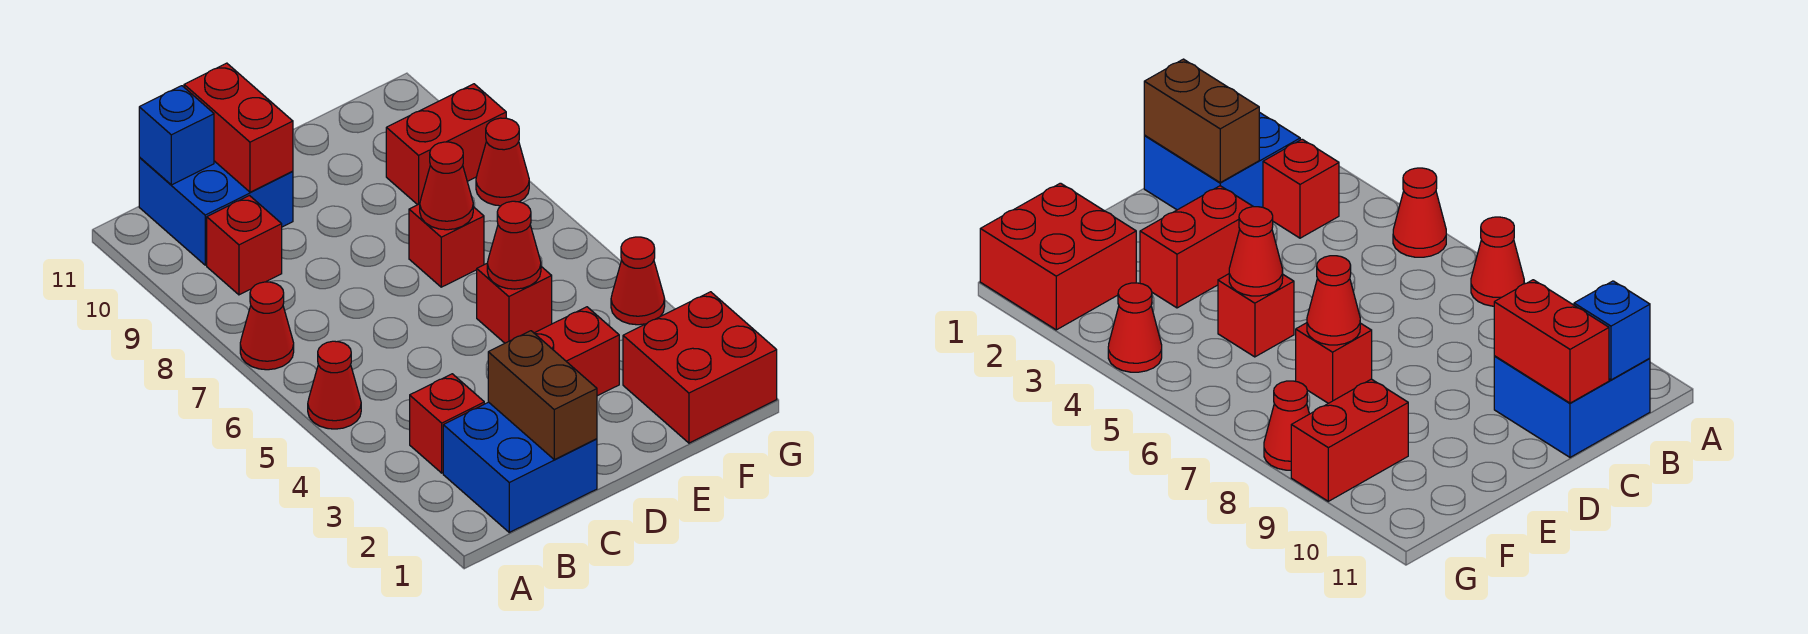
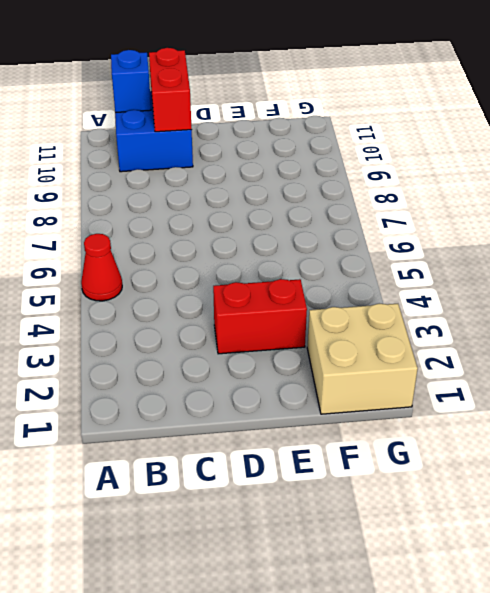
tan brick F1:G2 level 1 -> red brick F1:G2 level 1
none -> red cone A7 level 1
none -> blue brick B1:C2 level 1
none -> red brick B3 level 1

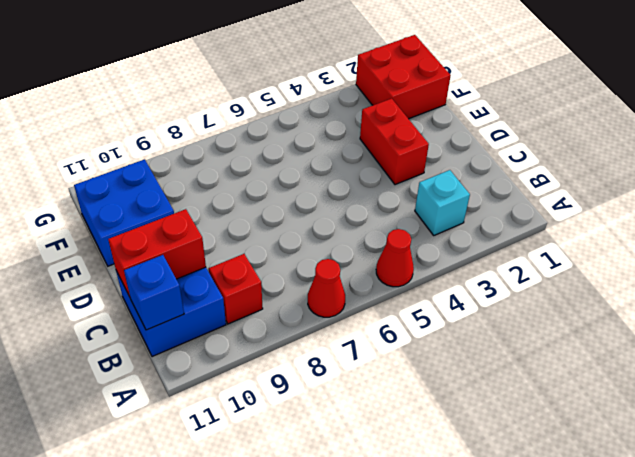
cyan brick B3 level 1 -> red brick B3 level 1
blue brick E10:F11 level 1 -> blue brick B1:C2 level 1
none -> red brick E5 level 1
none -> red brick E7 level 1
none -> red brick F9:G9 level 1

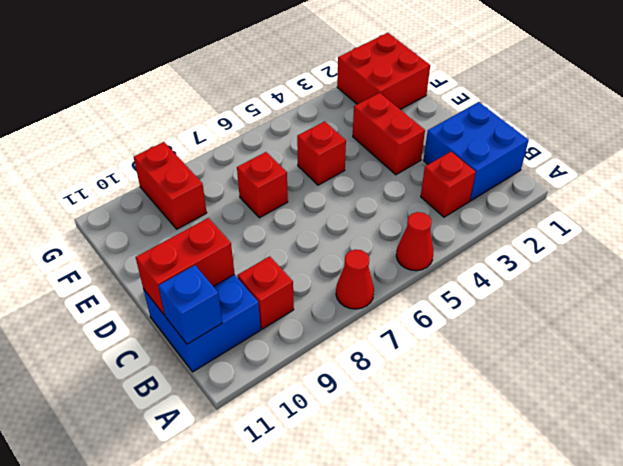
none -> red cone G4 level 1
none -> red cone G8 level 1
none -> brown brick C1:C2 level 2

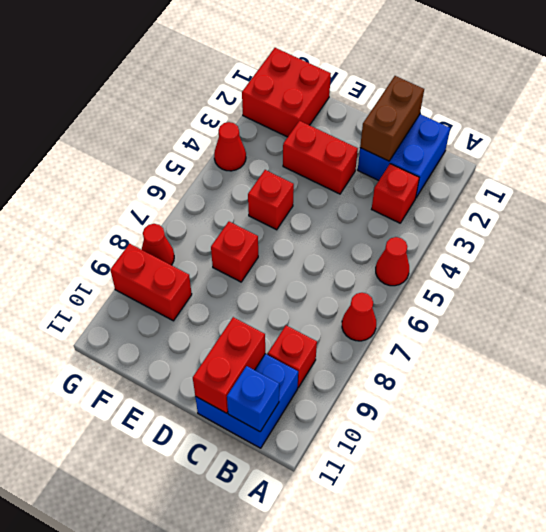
none -> red cone E5 level 2
none -> red cone E7 level 2

